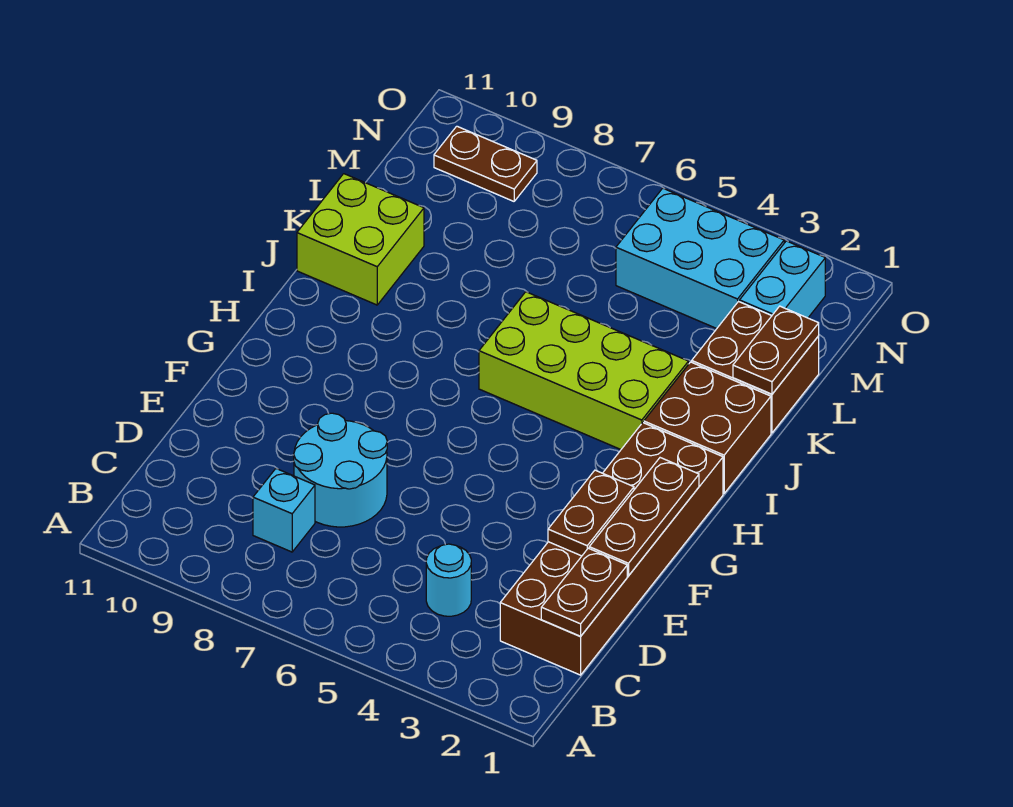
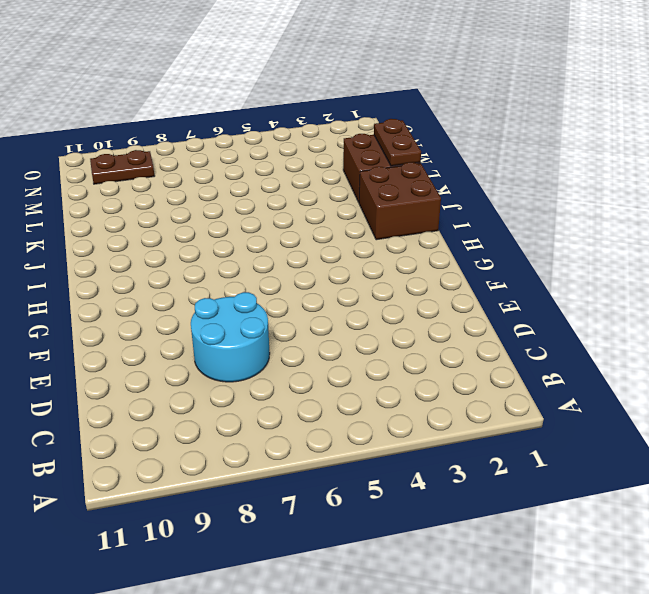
none -> brown brick C1:H2 level 1
none -> cyan round brick C4 level 1
none -> cyan brick C8 level 1

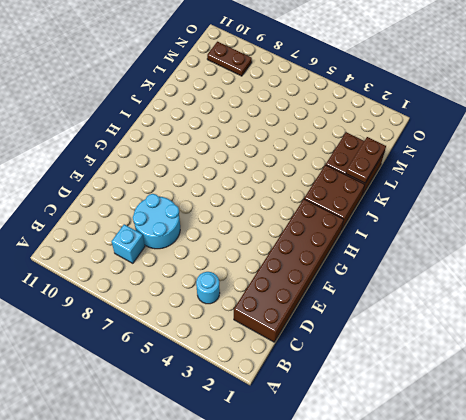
none -> lime brick I3:J6 level 1
none -> lime brick J10:K11 level 1
none -> cyan brick M2:N2 level 1

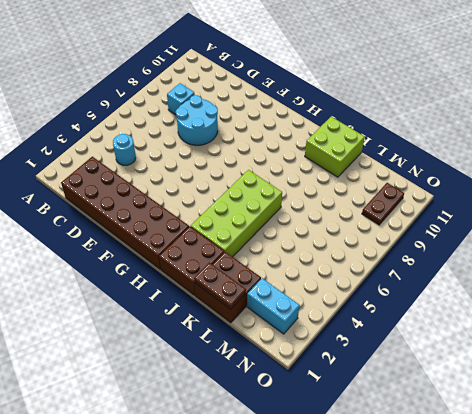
none -> cyan brick M3:N5 level 1
none -> brown plate C1:D1 level 2
none -> brown plate E1:G1 level 2

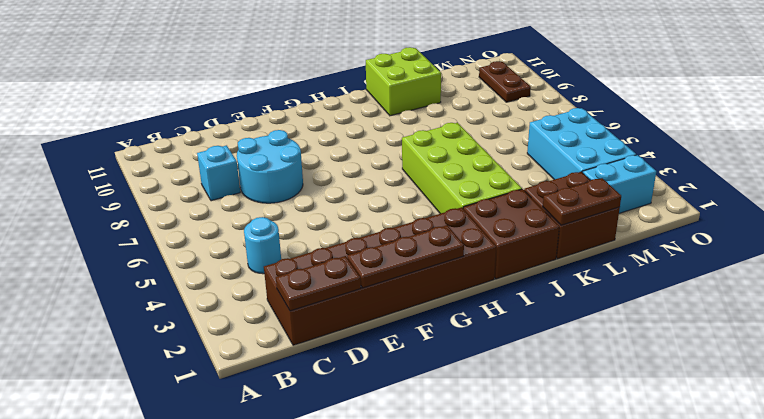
none -> brown plate E2:F2 level 2

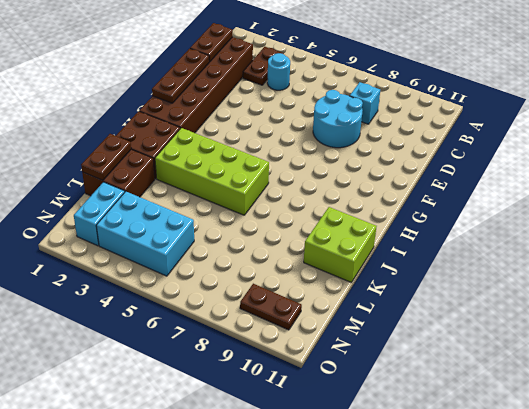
brown plate B3:C3 level 1 -> brown plate E2:F2 level 2

